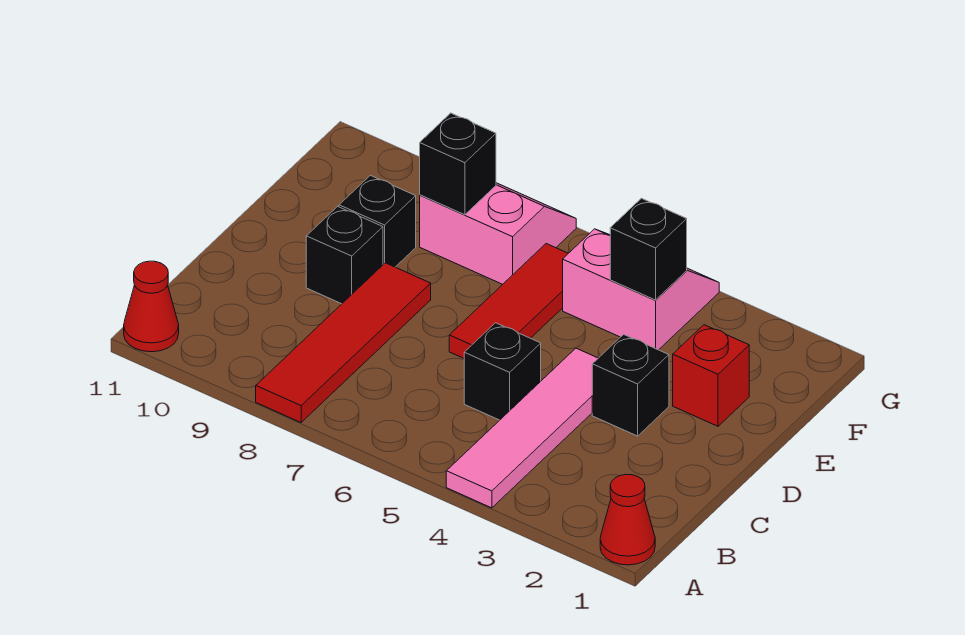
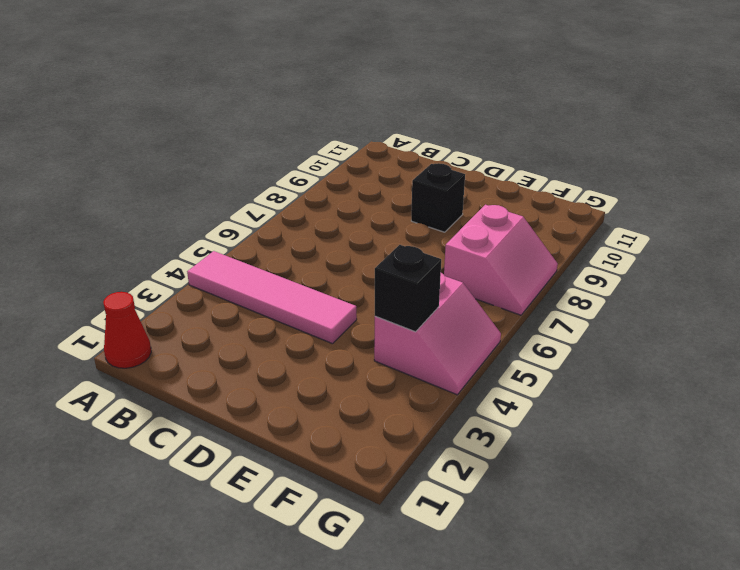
none -> red tile A8:D8 level 1
none -> red cone A11 level 1
none -> black brick C5 level 1

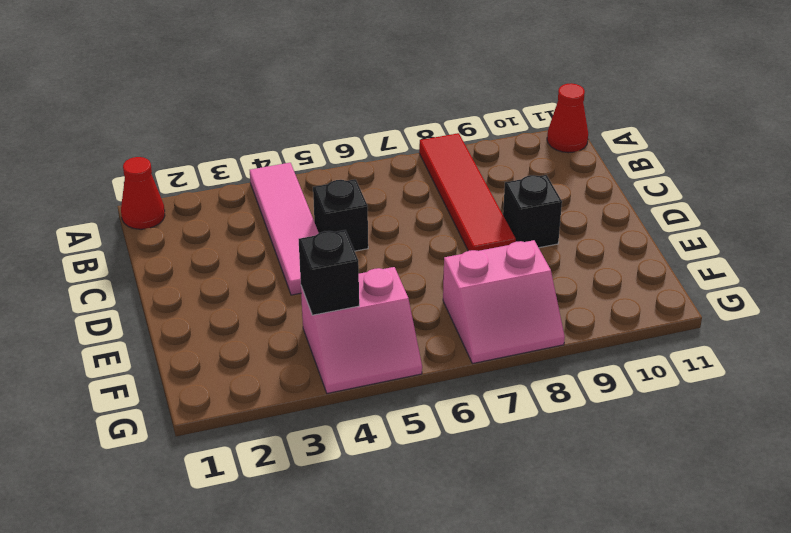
none -> black brick D3 level 1
none -> red tile D6:F6 level 1
none -> red brick E2 level 1

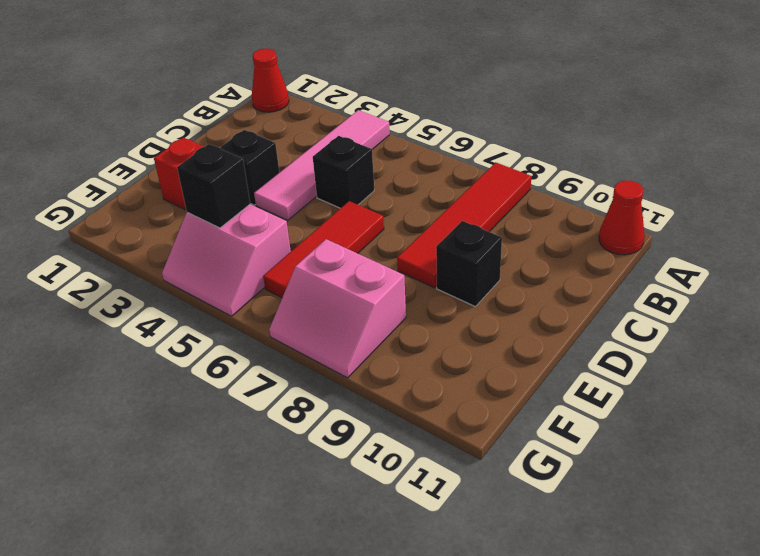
none -> black brick E9 level 1
none -> black brick F8 level 2

